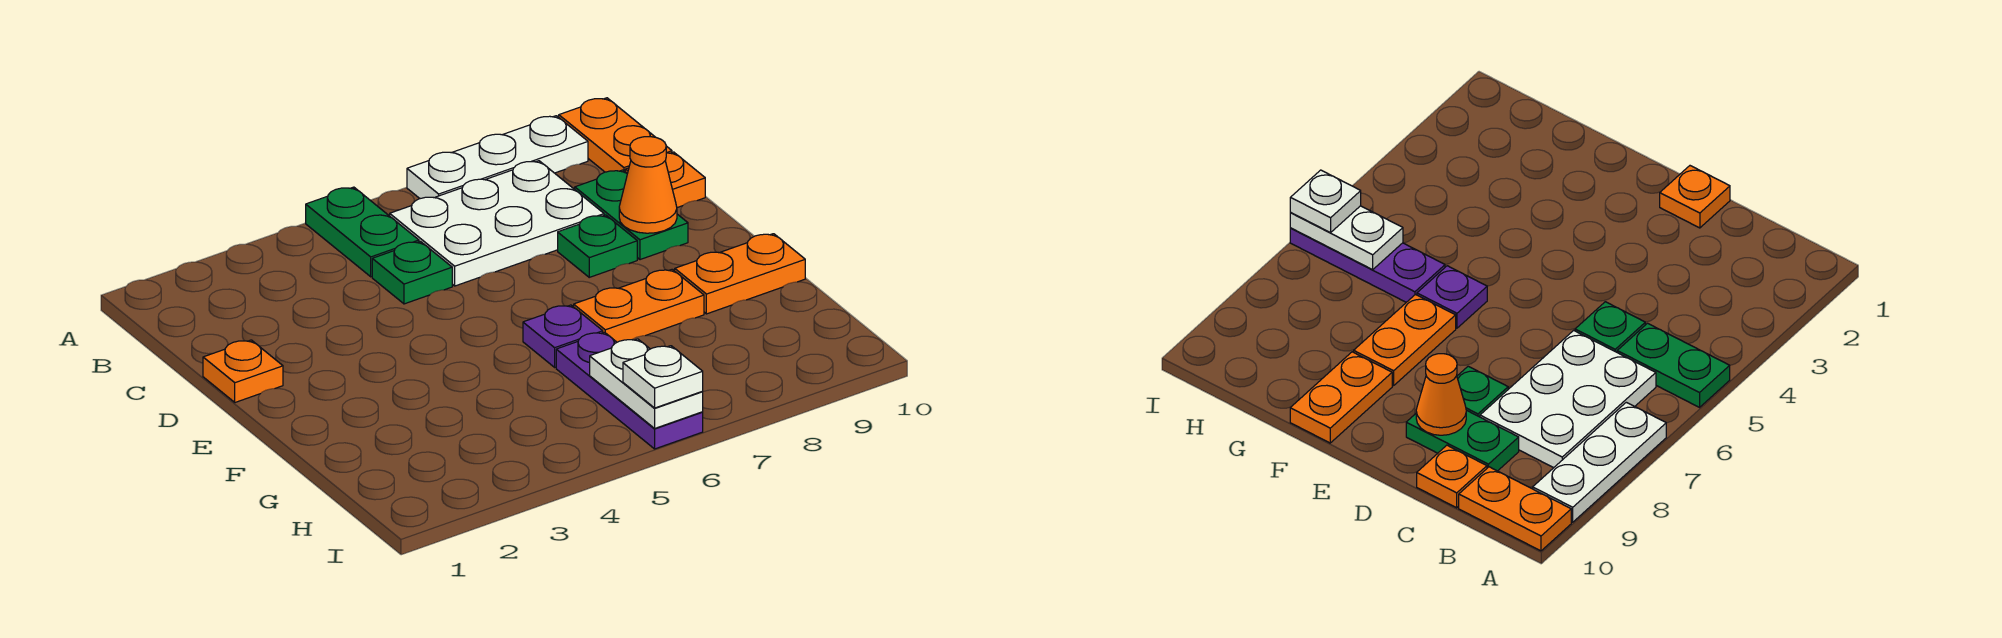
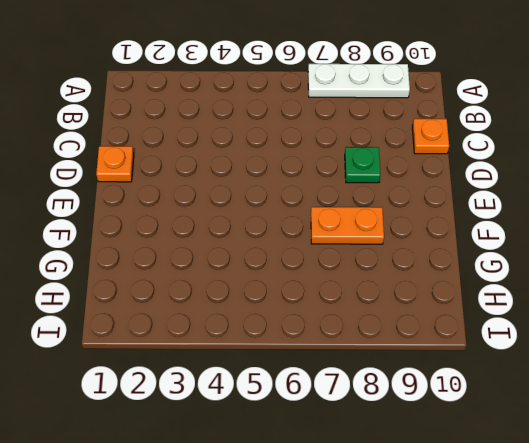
none -> green plate A5:B5 level 1
none -> orange plate A10:B10 level 1
none -> white plate B6:C8 level 1

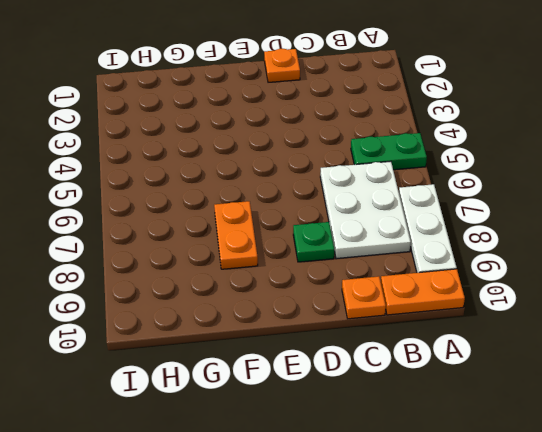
none -> green plate C5 level 1
none -> green plate C9:D9 level 1
none -> purple plate F6 level 1

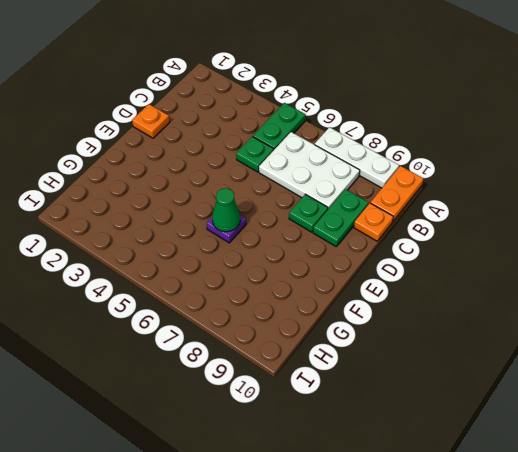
green cone F6 level 2 -> none
none -> orange plate F7:F8 level 1
none -> orange plate F9:F10 level 1
none -> purple plate G6:I6 level 1

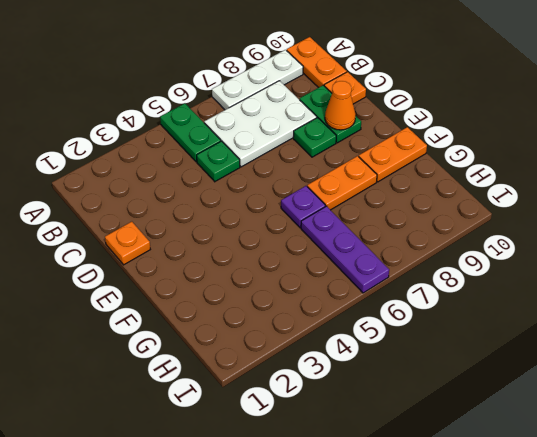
none -> white plate H6:I6 level 2
none -> white plate I6 level 3

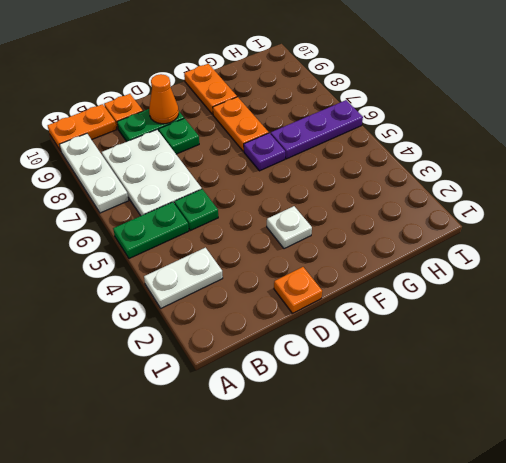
white plate A3:B3 level 1 -> white plate H6:I6 level 2
white plate E3 level 1 -> white plate I6 level 3

